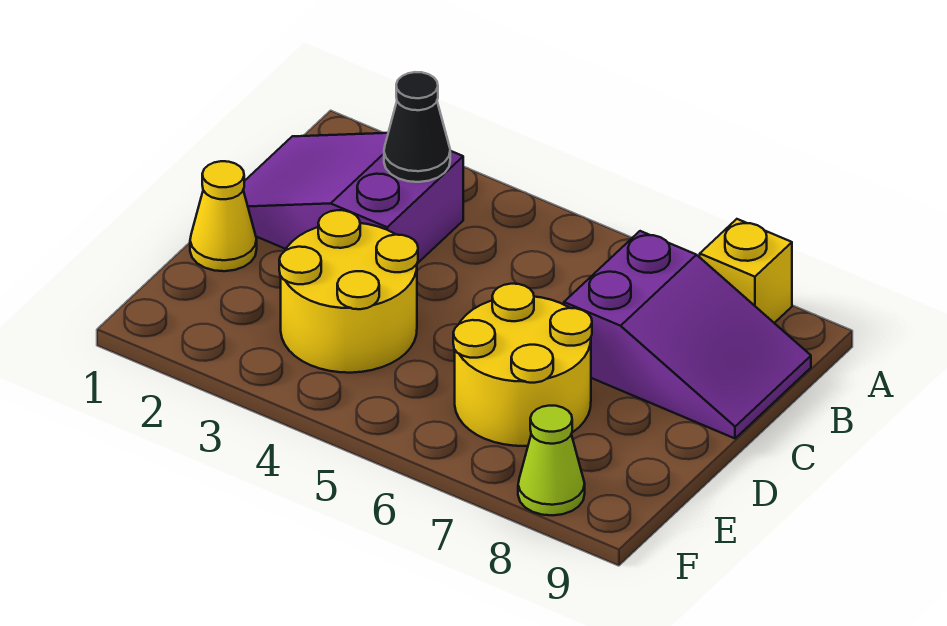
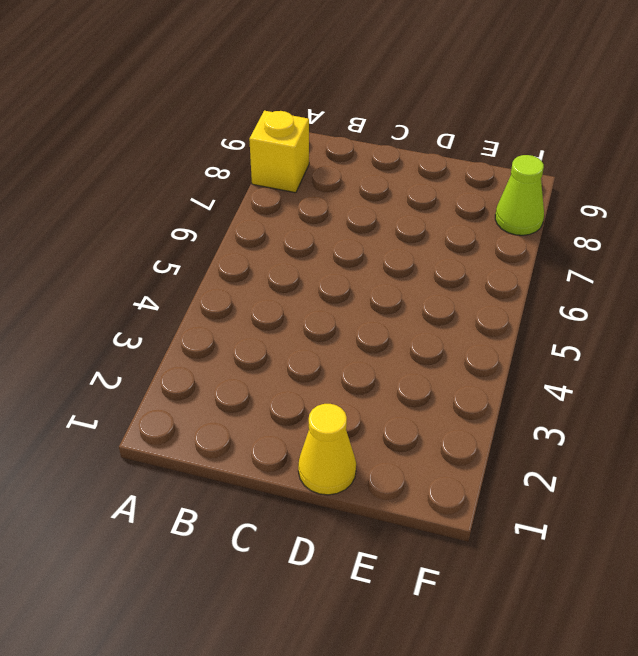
none -> purple slope B1:C3 level 1 top 3
none -> purple slope B7:C9 level 1 top 7

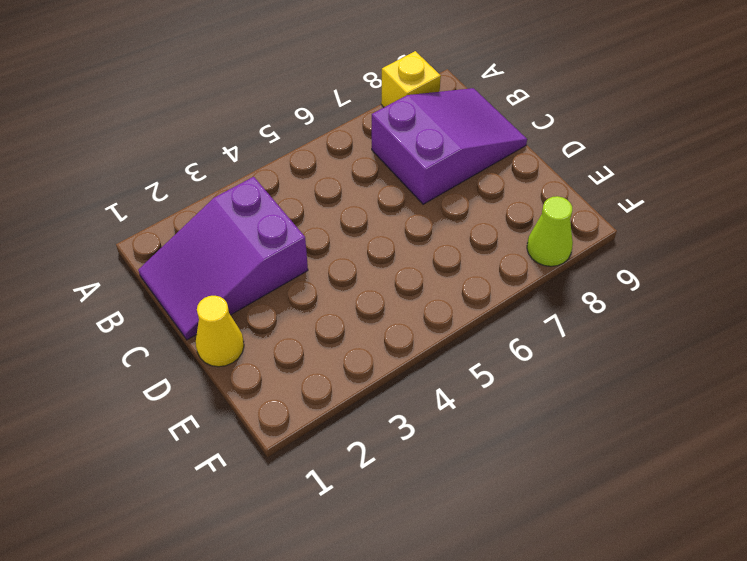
none -> yellow round brick D3:E4 level 1
none -> yellow round brick D6:E7 level 1

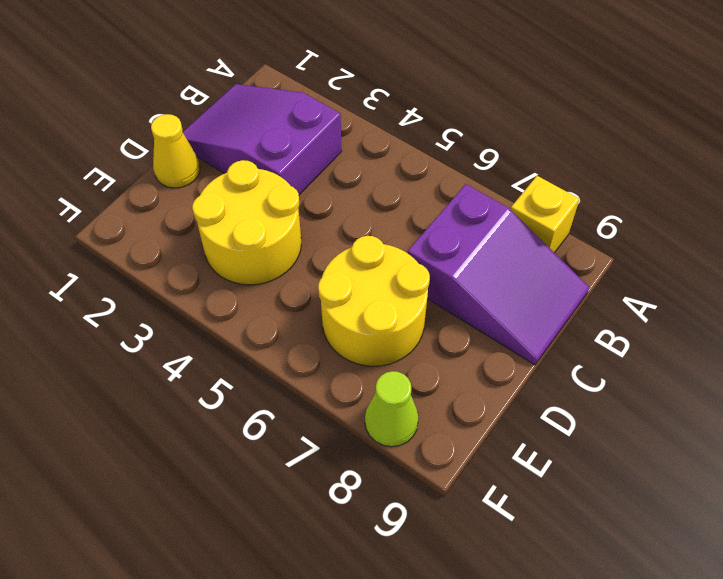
none -> black cone B3 level 2

